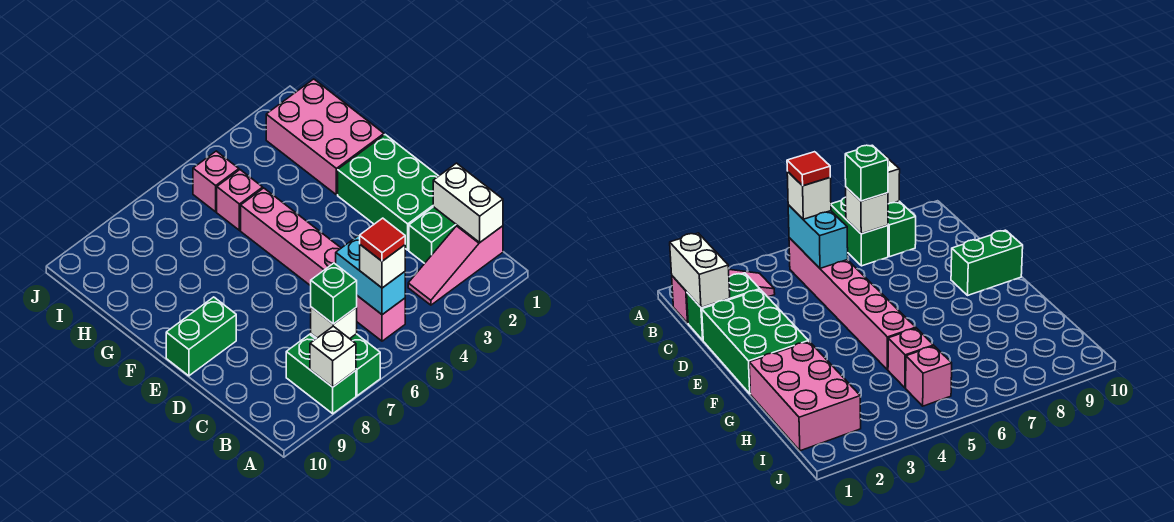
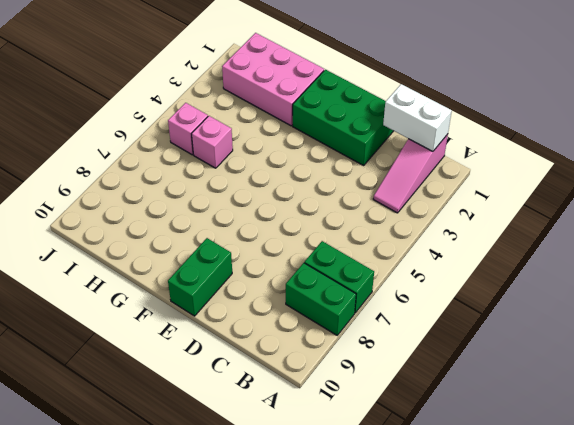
none -> pink brick B5:G5 level 1
none -> green brick C1:C2 level 1
none -> white brick A8 level 2

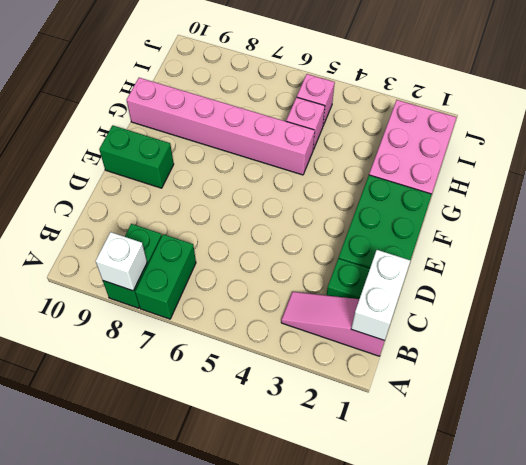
pink brick G5:G10 level 1 -> pink brick B5:G5 level 1
none -> cyan brick B5:C5 level 2
none -> white brick B7 level 2
none -> white brick B5 level 3

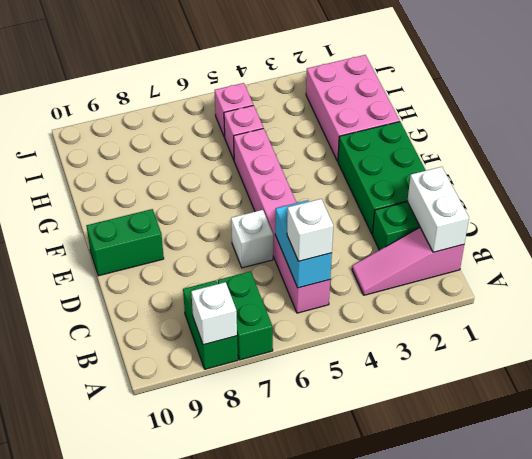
white brick D6 level 1 -> white brick B7 level 2
none -> green brick B7 level 3
none -> red tile B5 level 4

